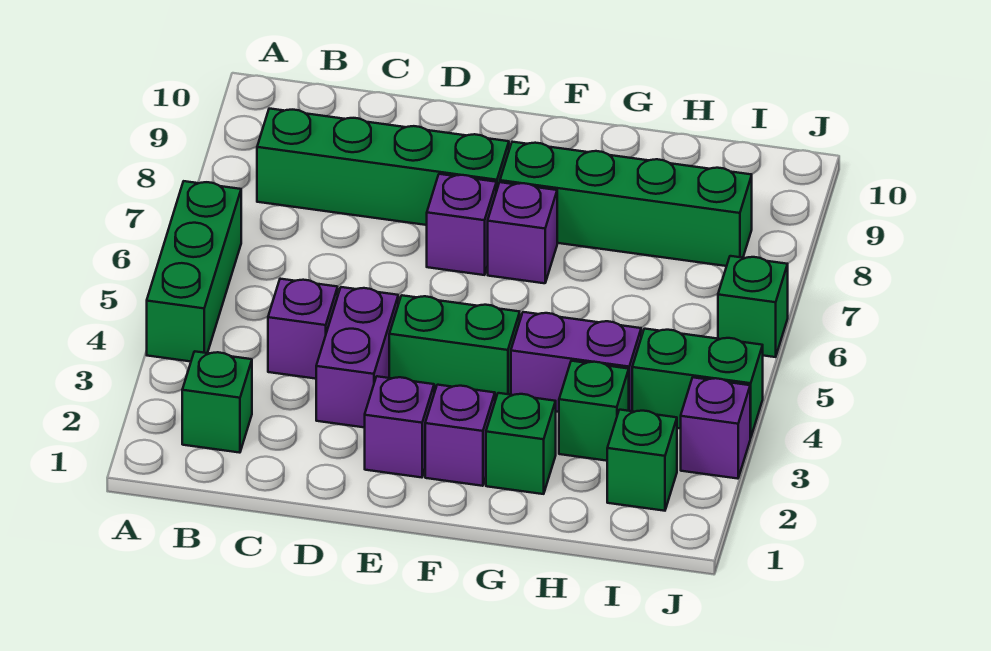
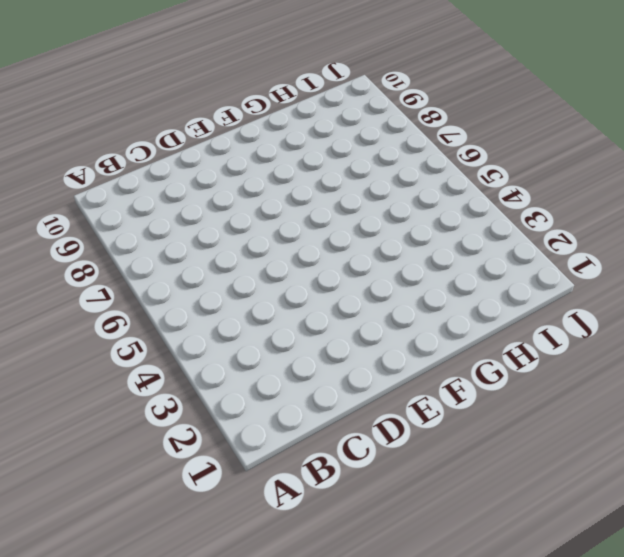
none -> green brick A4:A6 level 1
none -> green brick B2 level 1
none -> green brick B8:E8 level 1

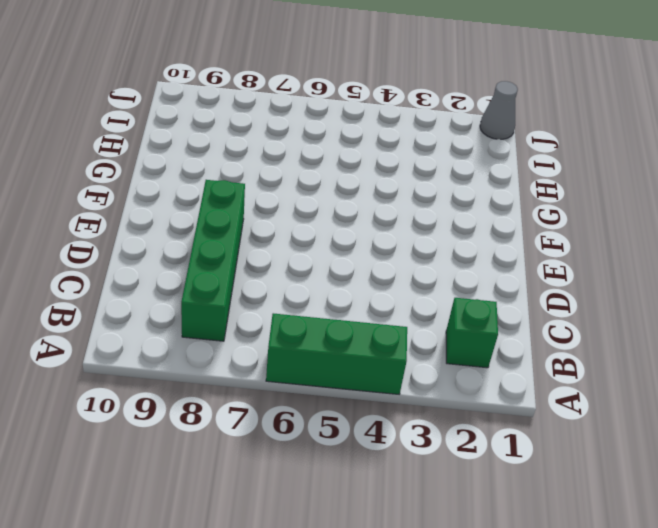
grey cone J1 level 1 -> none
none -> purple brick C4 level 1
none -> purple brick D3:D4 level 1
none -> purple brick E2 level 1

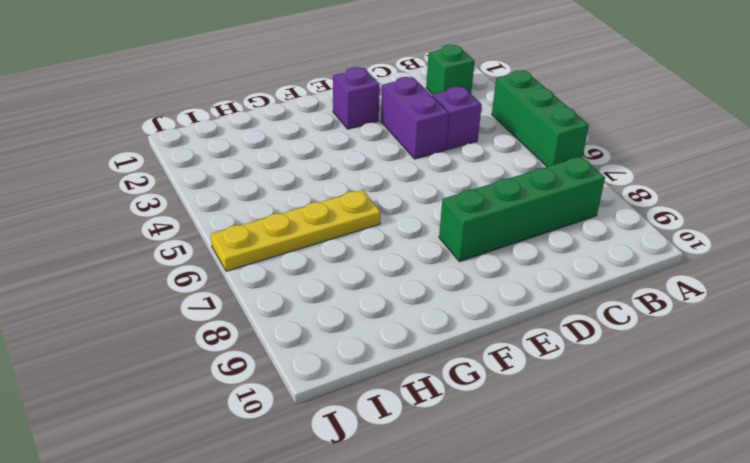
yellow plate G6:J6 level 1 -> green brick J6 level 1
none -> green brick E4:F4 level 1
none -> purple brick E7 level 1
none -> purple brick F2 level 1

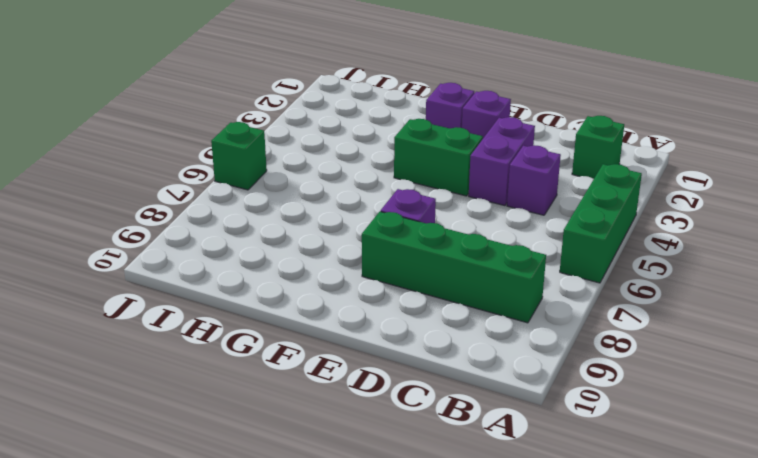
none -> purple brick F7 level 1
none -> green brick F8:I8 level 1
none -> green brick G2 level 1

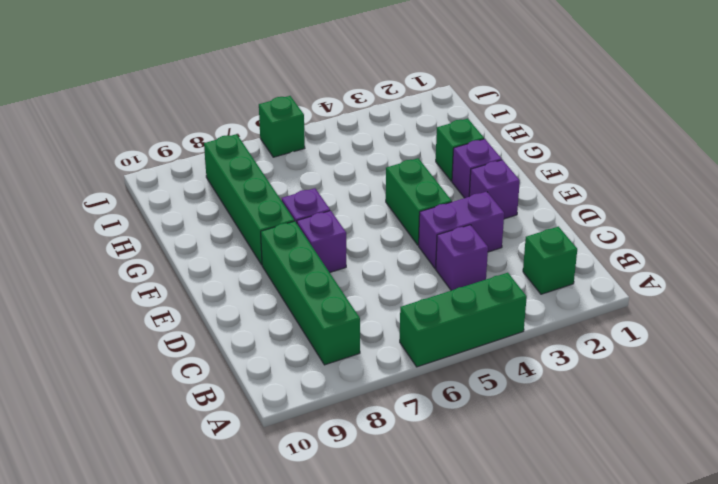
none -> purple brick G4:H4 level 1
none -> green brick H3 level 1
none -> green brick I2 level 1

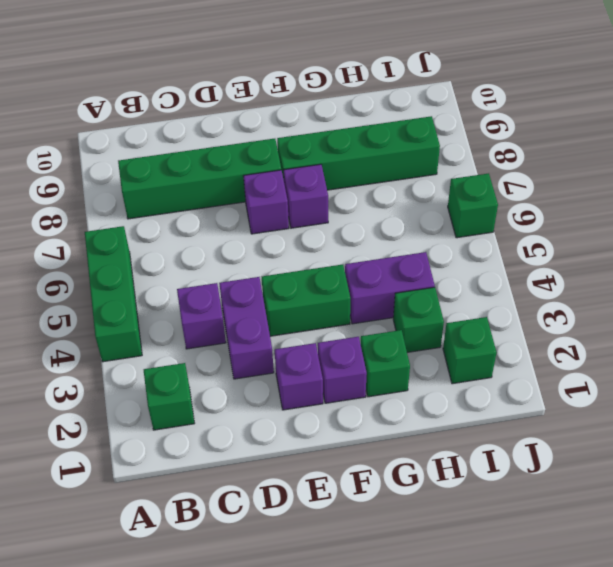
none -> green brick I4:J4 level 1
none -> purple brick J3 level 1

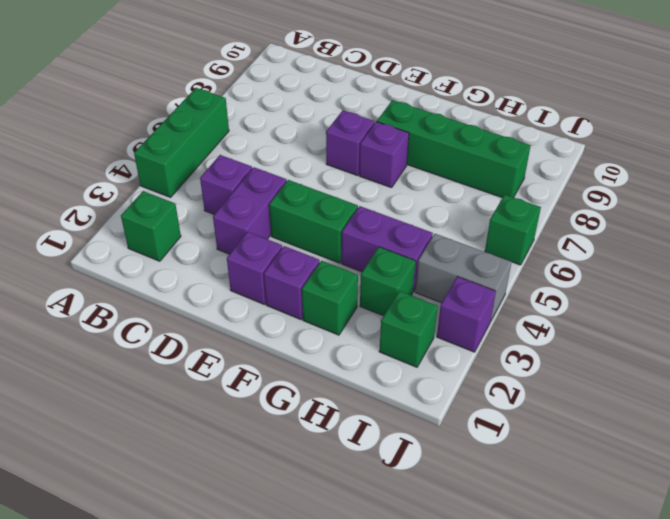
grey brick I4:J4 level 1 -> green brick I4:J4 level 1
none -> green brick B8:E8 level 1

